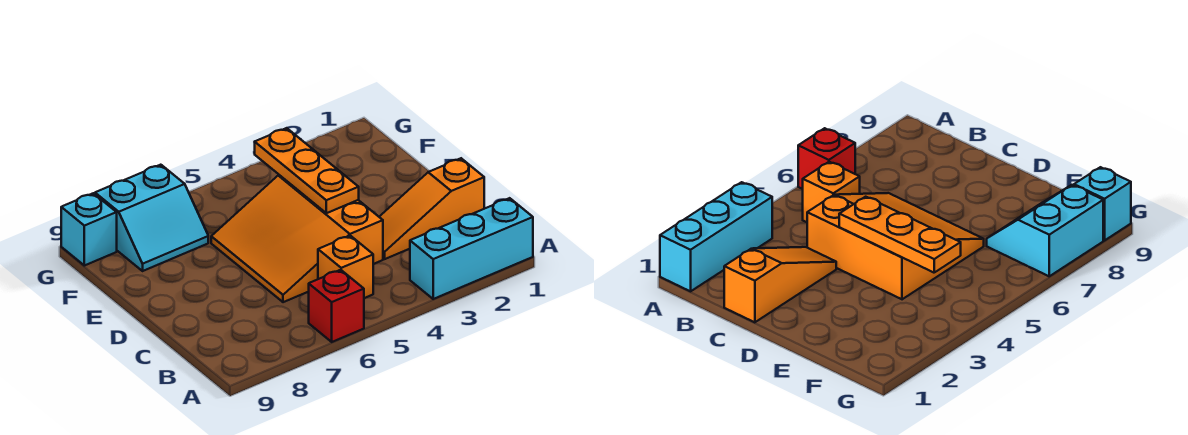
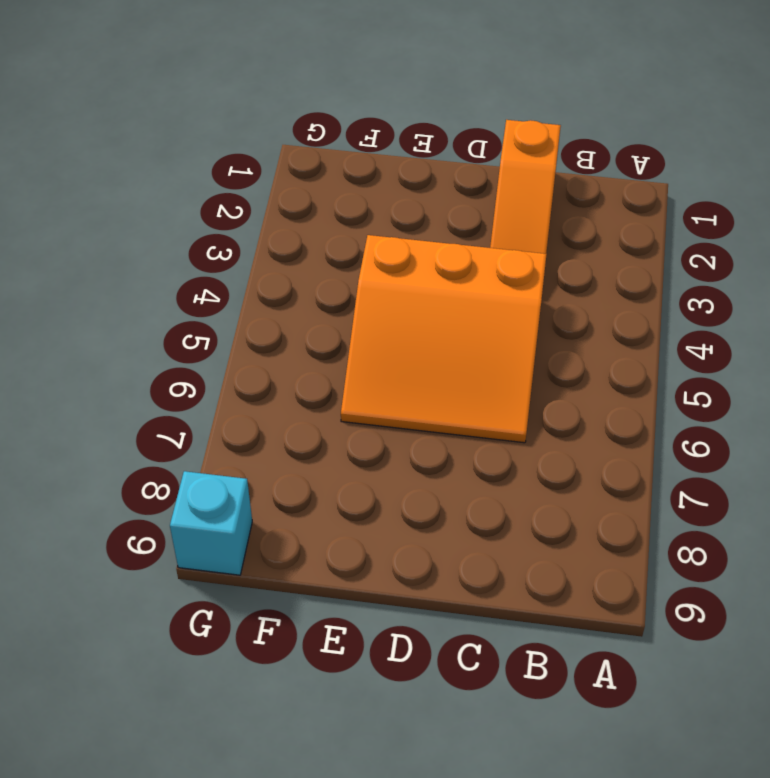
none -> cyan brick A1:A3 level 1
none -> red brick A6 level 1

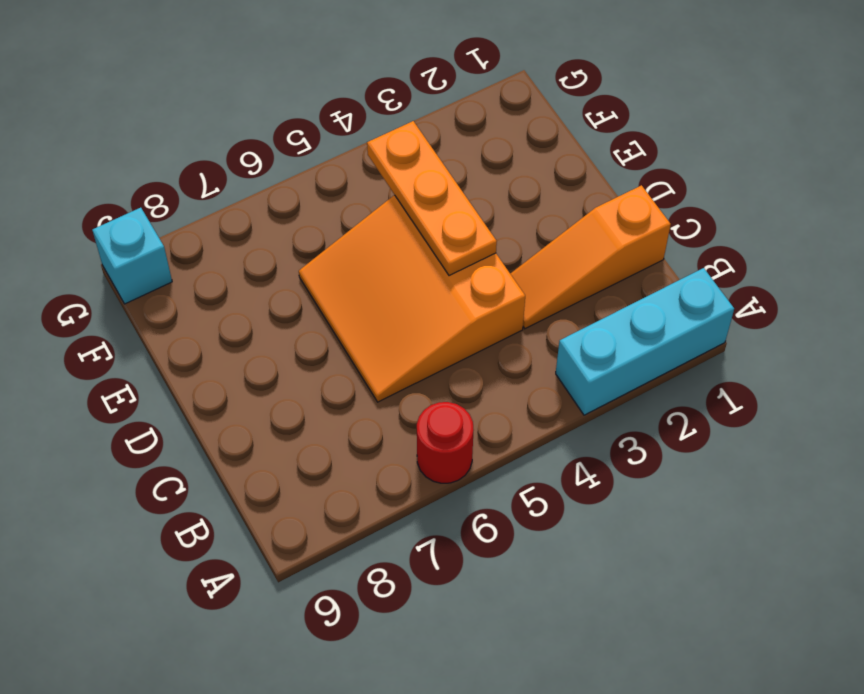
red round brick A6 level 1 -> red brick A6 level 1
none -> orange brick B5 level 1
none -> cyan slope F7:G8 level 1 top G

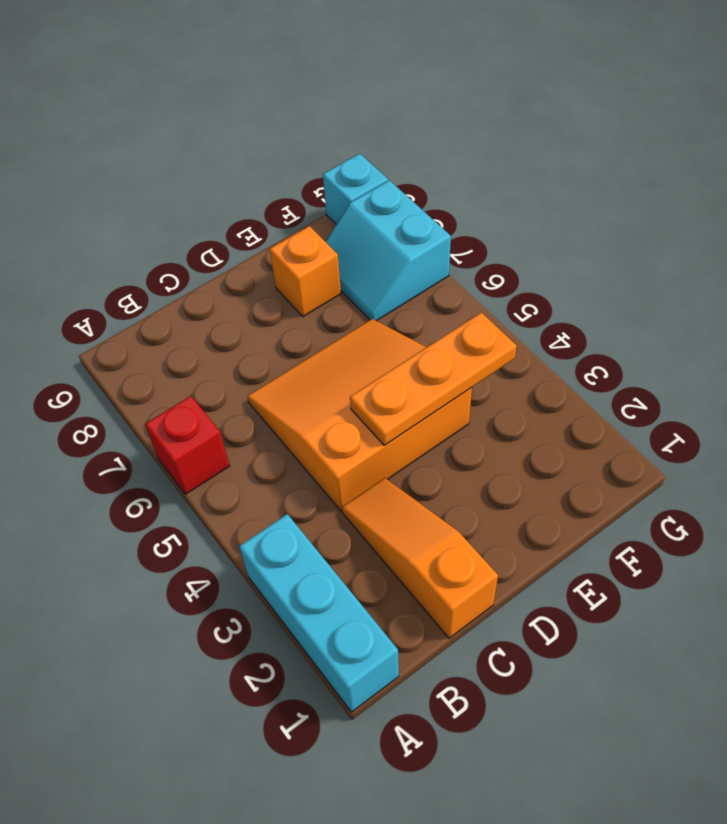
orange brick E8 level 1 -> orange brick B5 level 1

